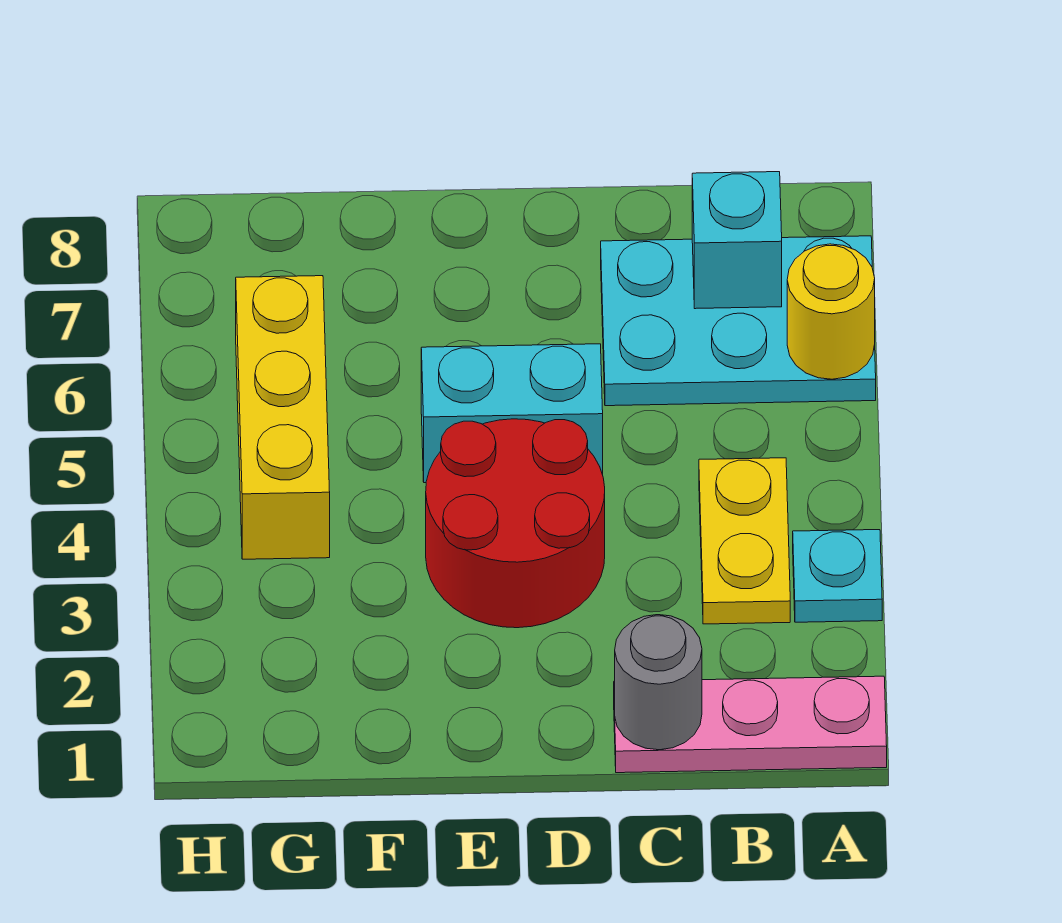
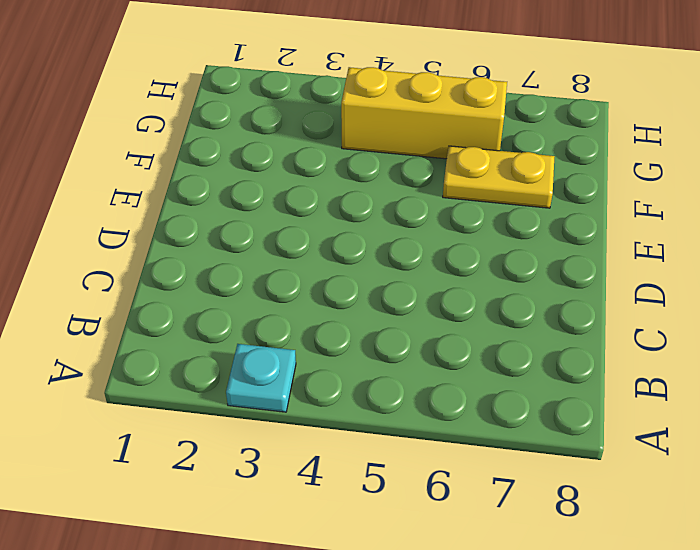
yellow plate F6:F7 level 1 -> yellow plate B3:B4 level 1
none -> pink plate A1:C1 level 1
none -> cyan plate A6:C7 level 1

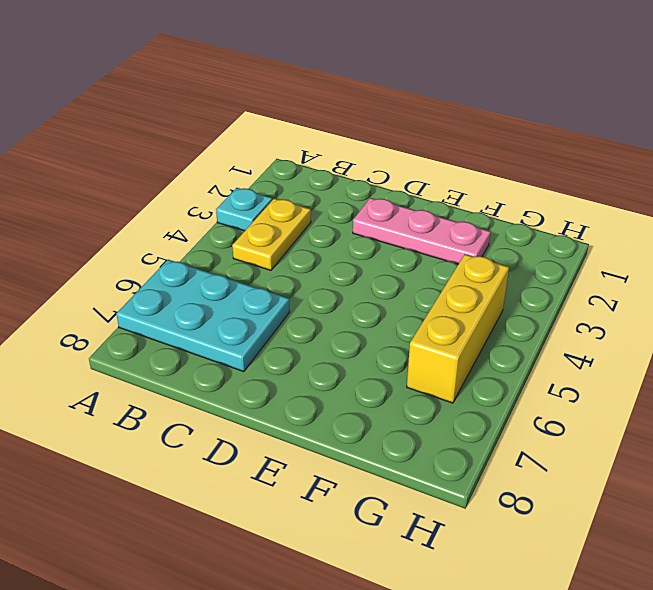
pink plate D2:F2 level 1 -> pink plate A1:C1 level 1
none -> red round brick D3:E4 level 1
none -> cyan brick D5:E5 level 1

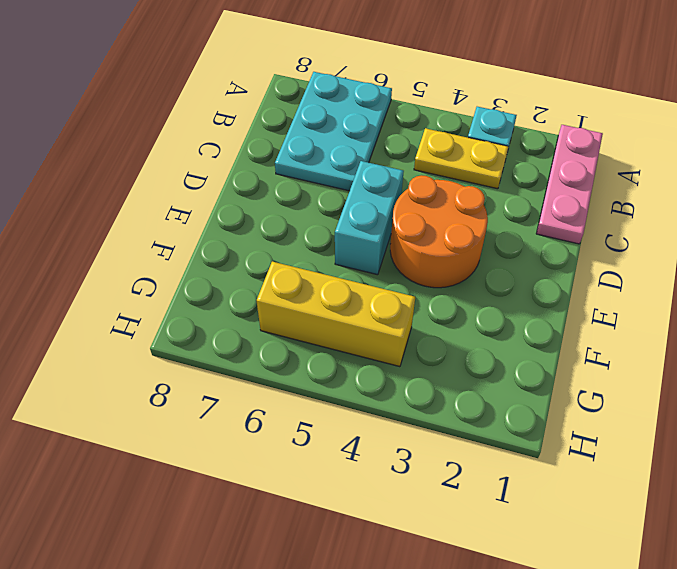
orange round brick D3:E4 level 1 -> red round brick D3:E4 level 1
none -> yellow round brick A6 level 2
none -> cyan brick B7 level 2

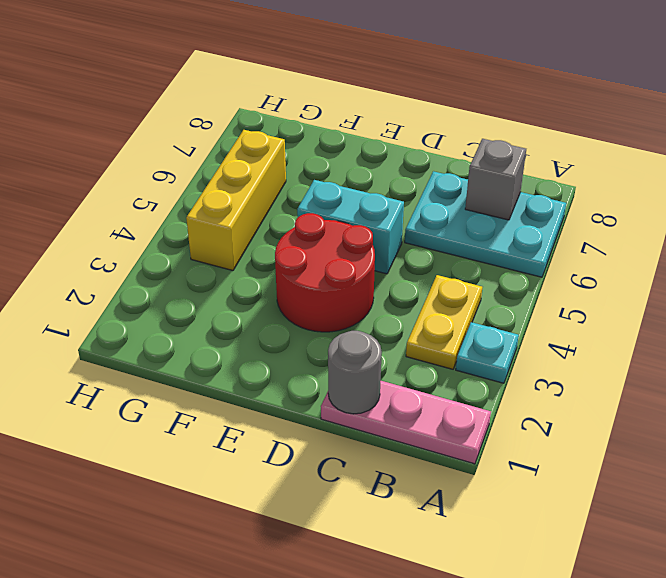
grey brick B7 level 2 -> cyan brick B7 level 2
none -> yellow round brick A6 level 2

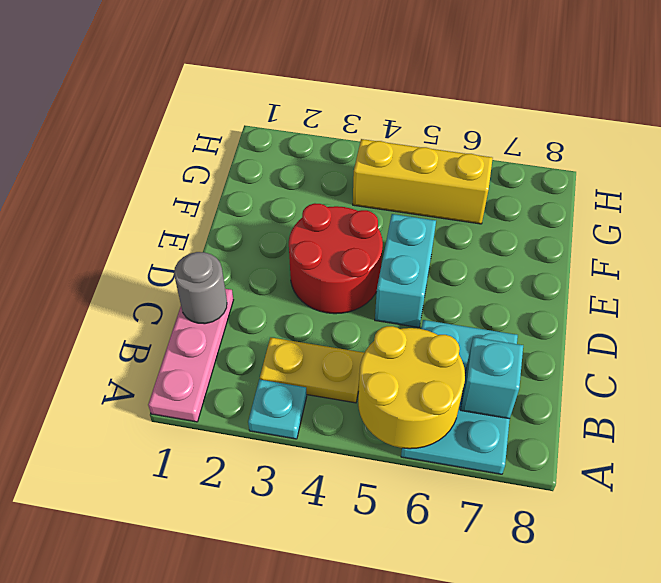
yellow round brick A5:B6 level 2 -> yellow round brick A6 level 2

